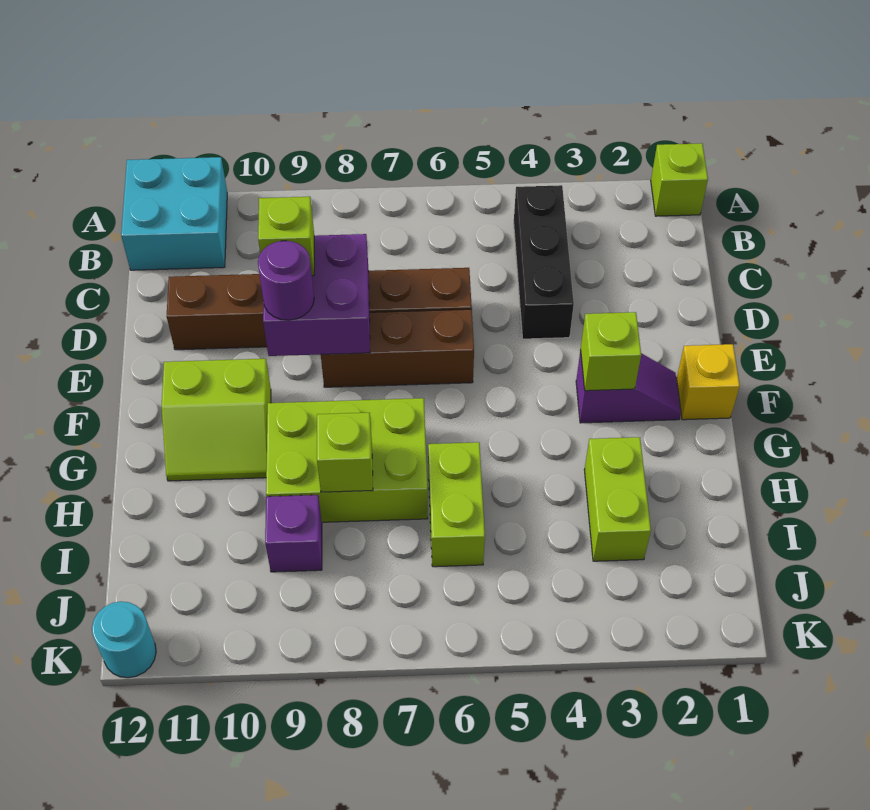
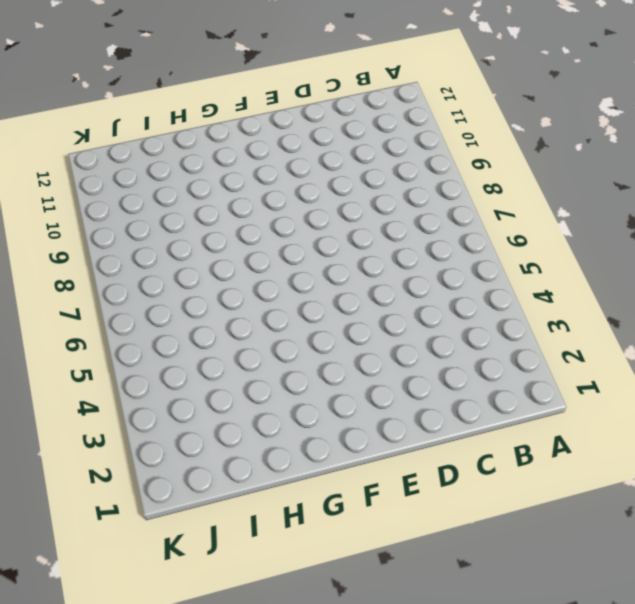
none -> lime brick A1 level 1
none -> cyan brick A11:B12 level 1
none -> black brick B4:D4 level 1

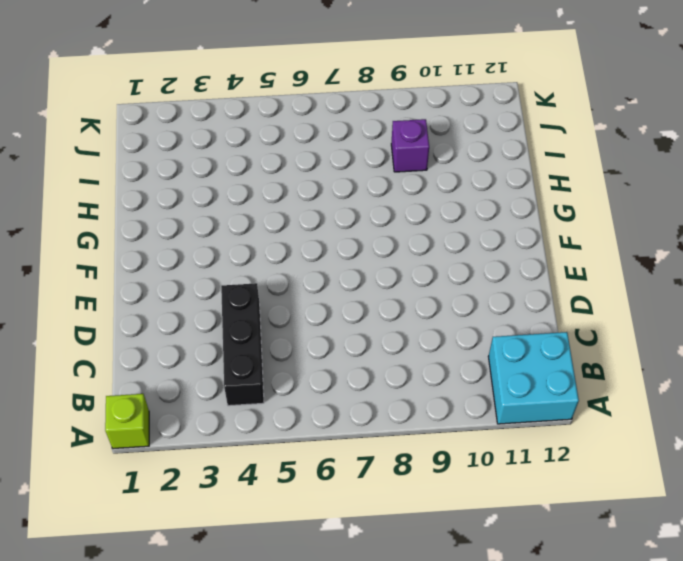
none -> brown brick D6:D11 level 1
none -> brown brick E6:E8 level 1
none -> yellow brick F1 level 1

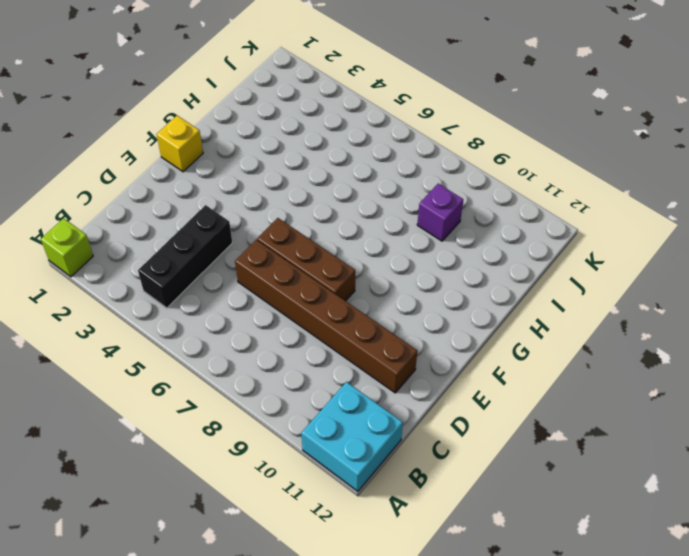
none -> purple slope F2:F3 level 1 top 3
none -> lime slope F10:G11 level 1 top F
none -> lime brick G7:H9 level 1

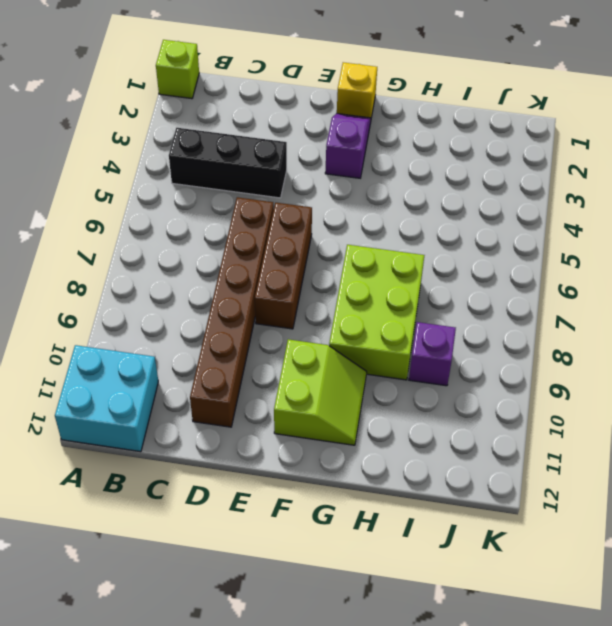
none -> lime brick H3:I3 level 1
none -> lime brick H6:I6 level 1
none -> cyan round brick K12 level 1

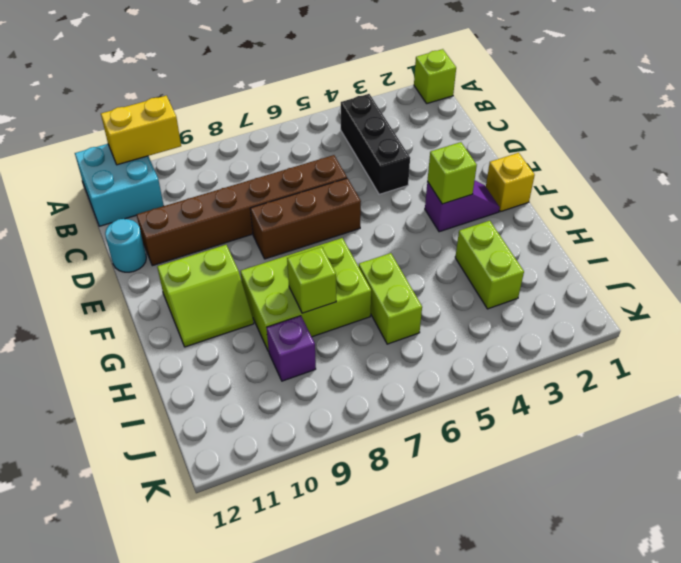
yellow brick A10:A11 level 2 -> none
cyan round brick D12 level 1 -> cyan round brick K12 level 1
none -> purple brick D8:E9 level 2
none -> lime brick D9 level 3
none -> purple round brick E9 level 3

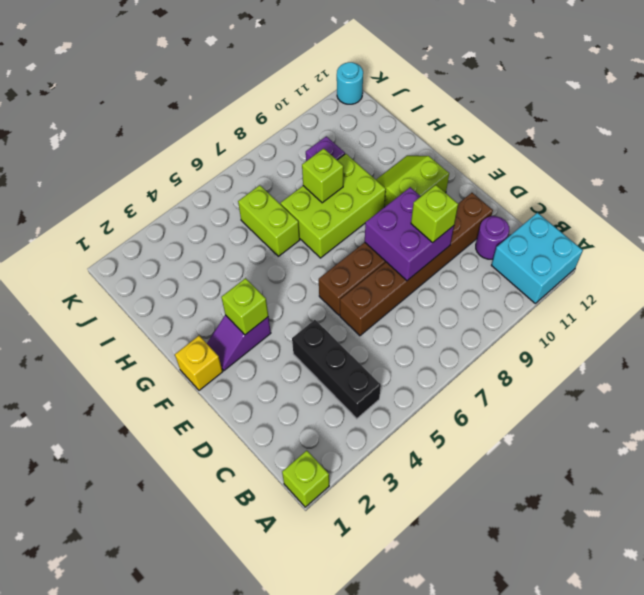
purple round brick C11 level 1 -> purple round brick E9 level 3
none -> lime brick H3:I3 level 1

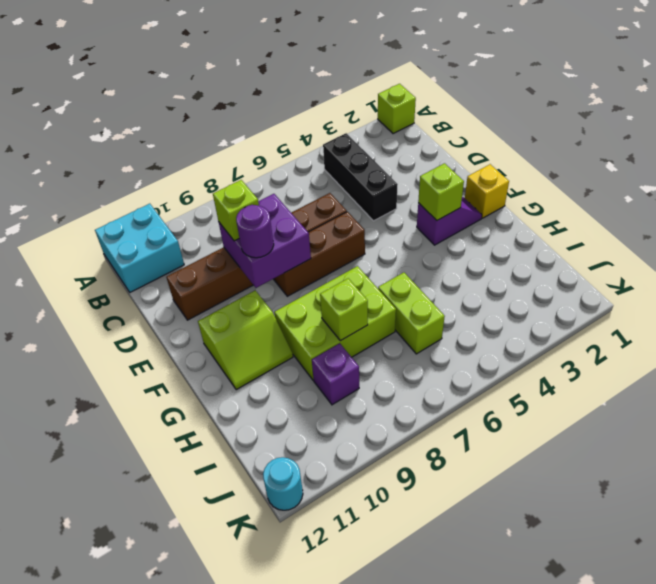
none -> lime brick H3:I3 level 1

